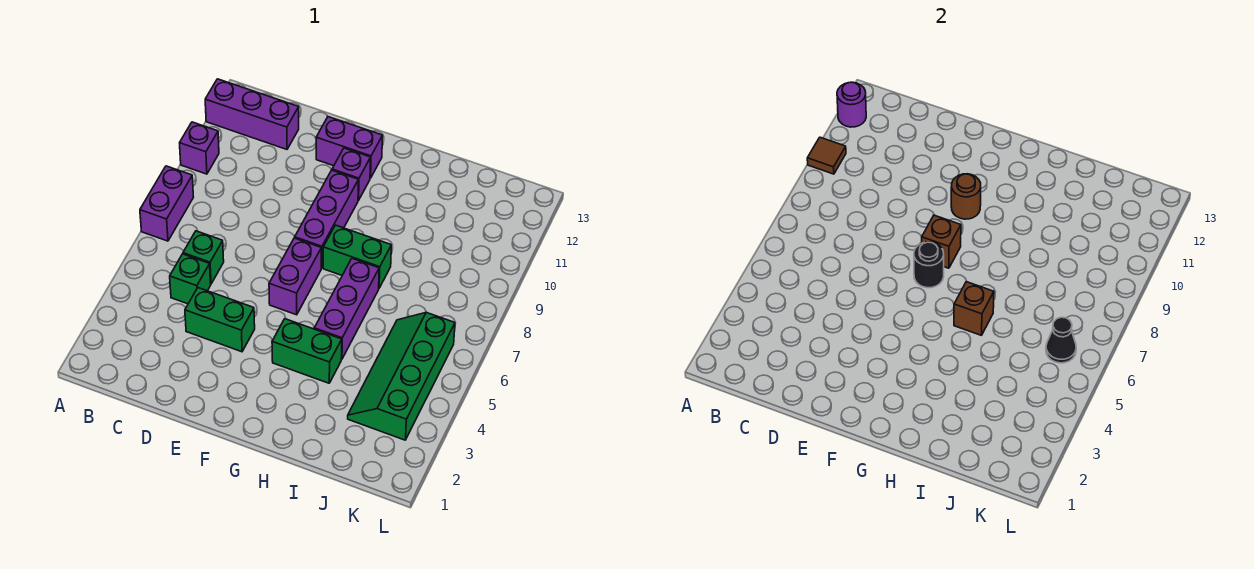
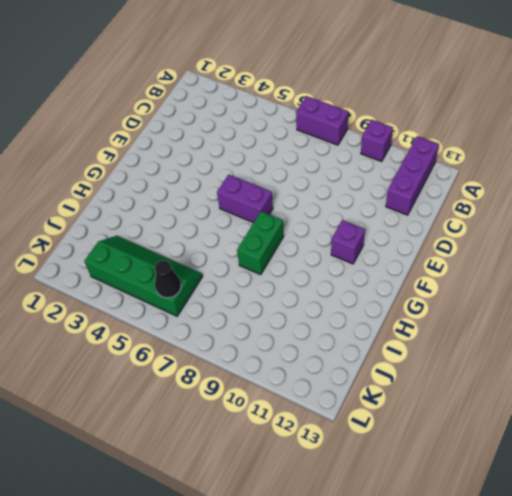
none -> green brick C5 level 1
none -> green brick C6 level 1
none -> green brick D4:E4 level 1

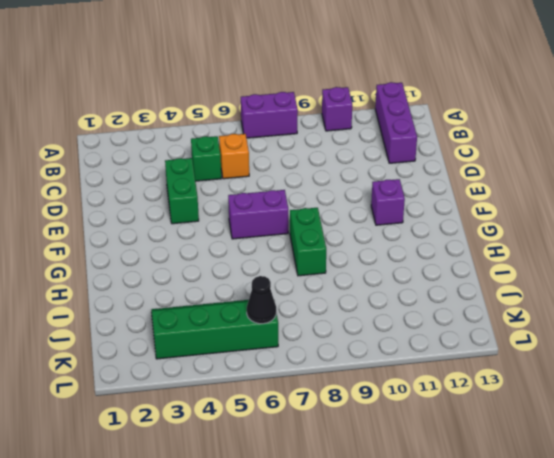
orange brick C6 level 1 -> green brick C6 level 1
none -> purple brick E12:F12 level 1
none -> purple brick F8:F10 level 1
none -> green brick G4:H4 level 1

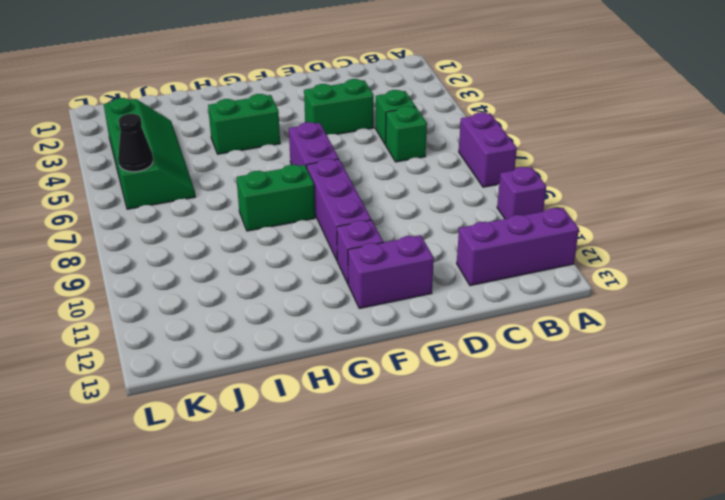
none -> purple brick H5:H7 level 1
none -> brown tile A10 level 2
none -> purple round brick A12 level 2

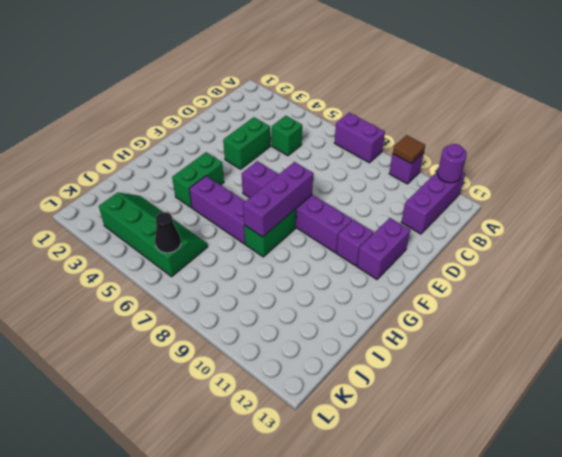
purple brick F8:H8 level 2 -> brown brick F8 level 2
none -> green brick C6 level 1
none -> black round brick F7 level 2
none -> brown round brick F10 level 2

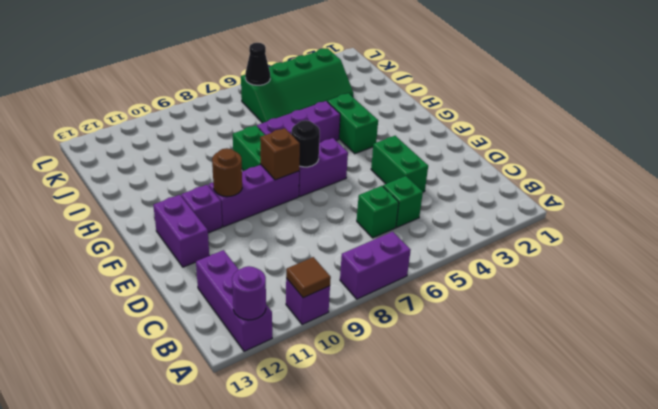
none -> brown brick H6 level 2

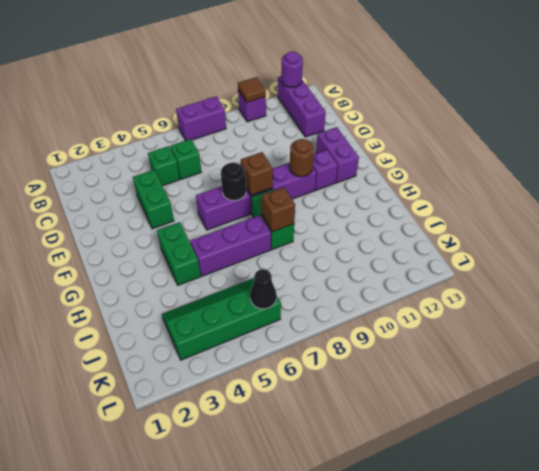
brown brick H8 level 2 -> brown brick H6 level 2

